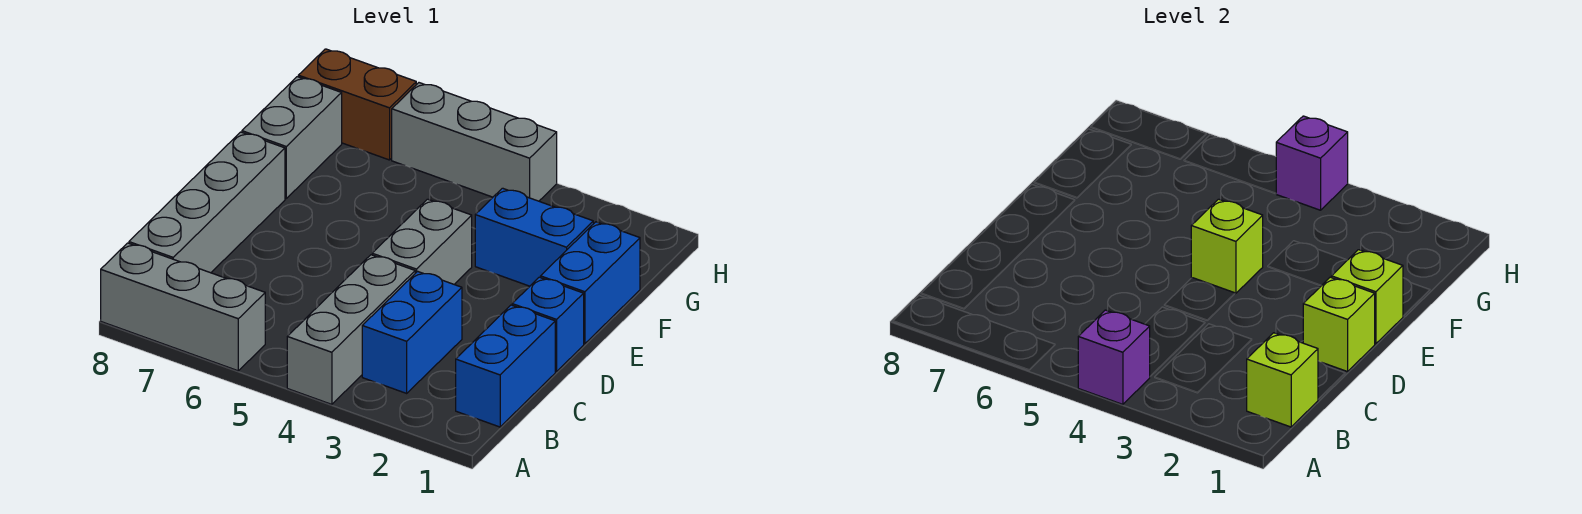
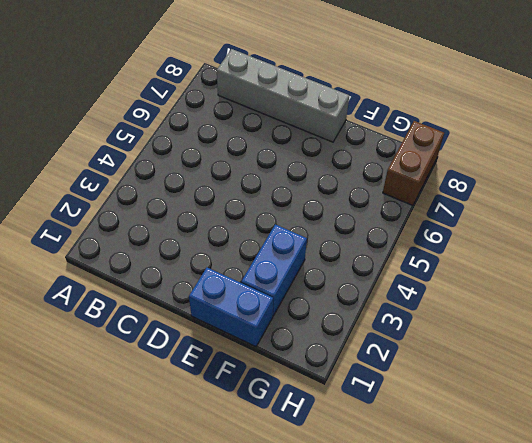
none -> grey brick A4:C4 level 1
none -> grey brick A6:A8 level 1
none -> blue brick B1:C1 level 1

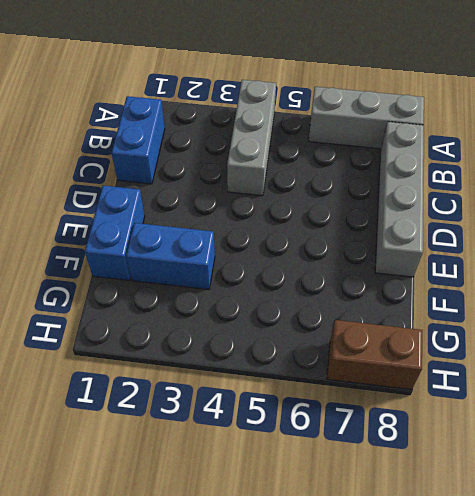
none -> blue brick B3:C3 level 1
none -> blue brick D1 level 1
none -> grey brick D4:E4 level 1

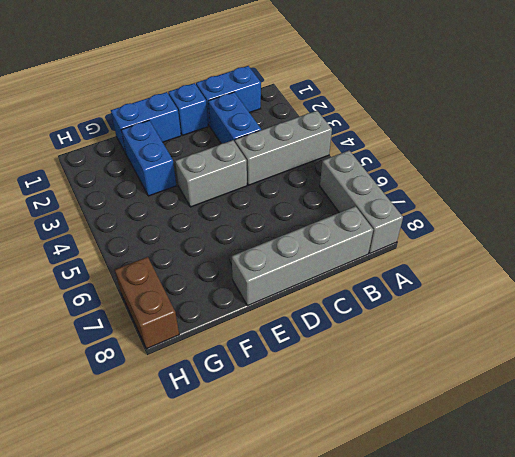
blue brick C2:C3 level 1 -> blue brick B3:C3 level 1
none -> grey brick F8:G8 level 1
none -> grey brick H4:H6 level 1
none -> purple brick A4 level 2

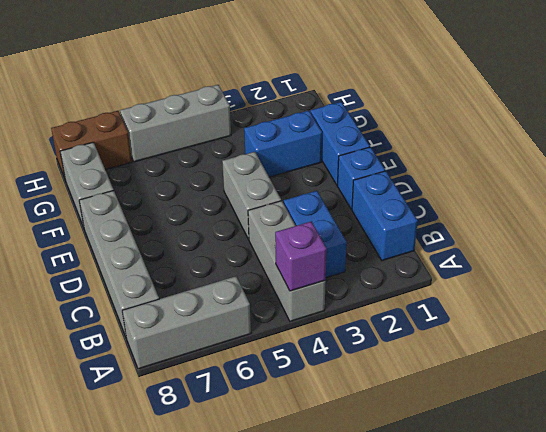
none -> lime brick B1 level 2
none -> lime brick D1 level 2
none -> lime brick E1 level 2

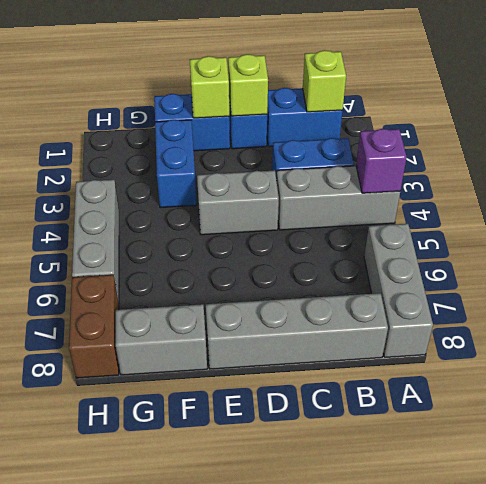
none -> lime brick E4 level 2
none -> purple brick H4 level 2

